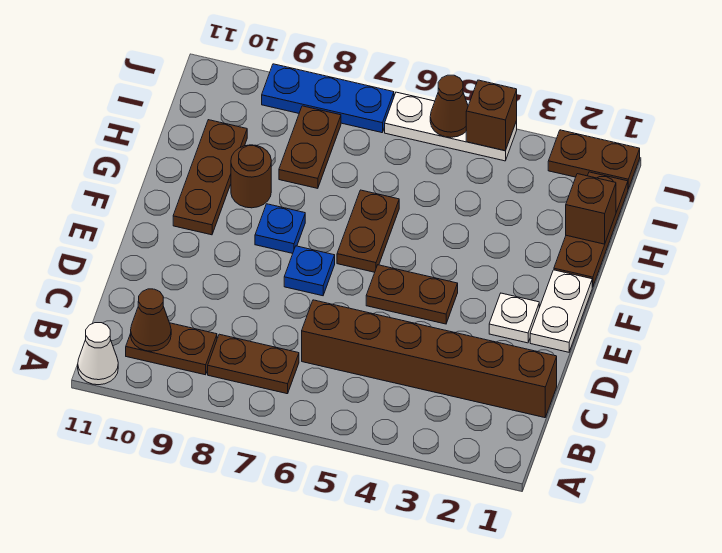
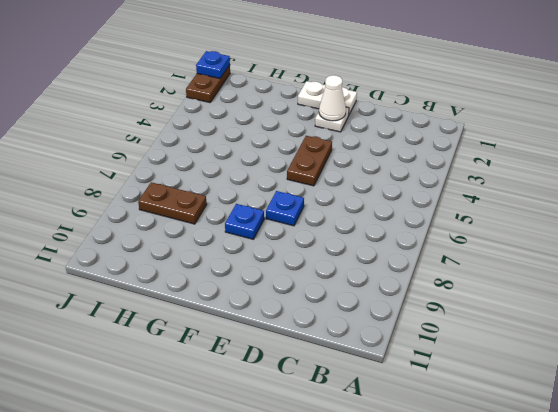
white cone E2 level 2 -> white cone A11 level 1
blue plate J1 level 2 -> none
none -> brown plate B7:B8 level 1
none -> brown plate B9:B10 level 1
none -> brown brick C1:C6 level 1

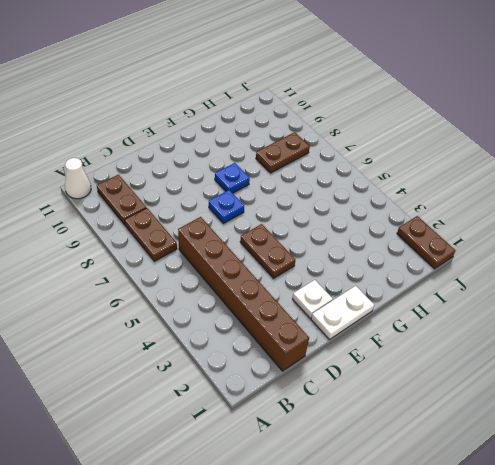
none -> brown plate F6:G6 level 1
none -> brown plate F10:H10 level 1
none -> brown plate G1:I1 level 1

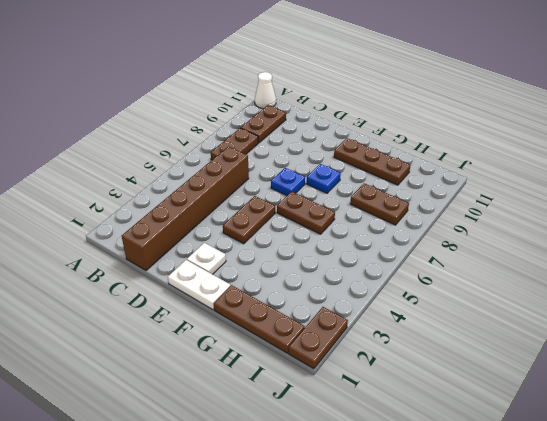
none -> brown round brick G9 level 1
none -> white plate J4:J6 level 1
none -> blue plate J7:J9 level 1

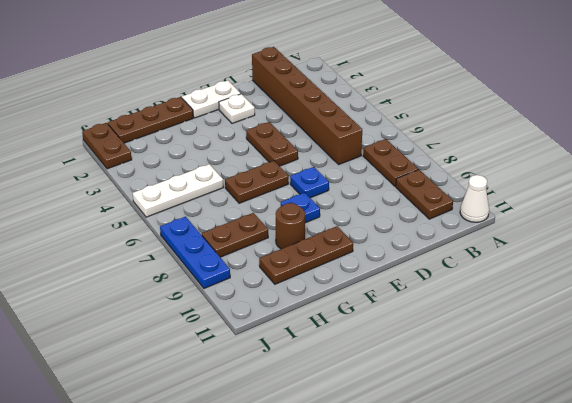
white plate H5:J5 level 1 -> white plate J4:J6 level 1
none -> brown cone B10 level 2
none -> brown brick H1 level 2
none -> brown brick J4 level 2

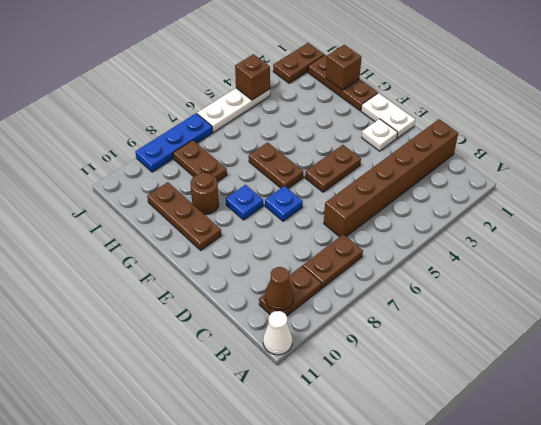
none -> brown cone J5 level 2

